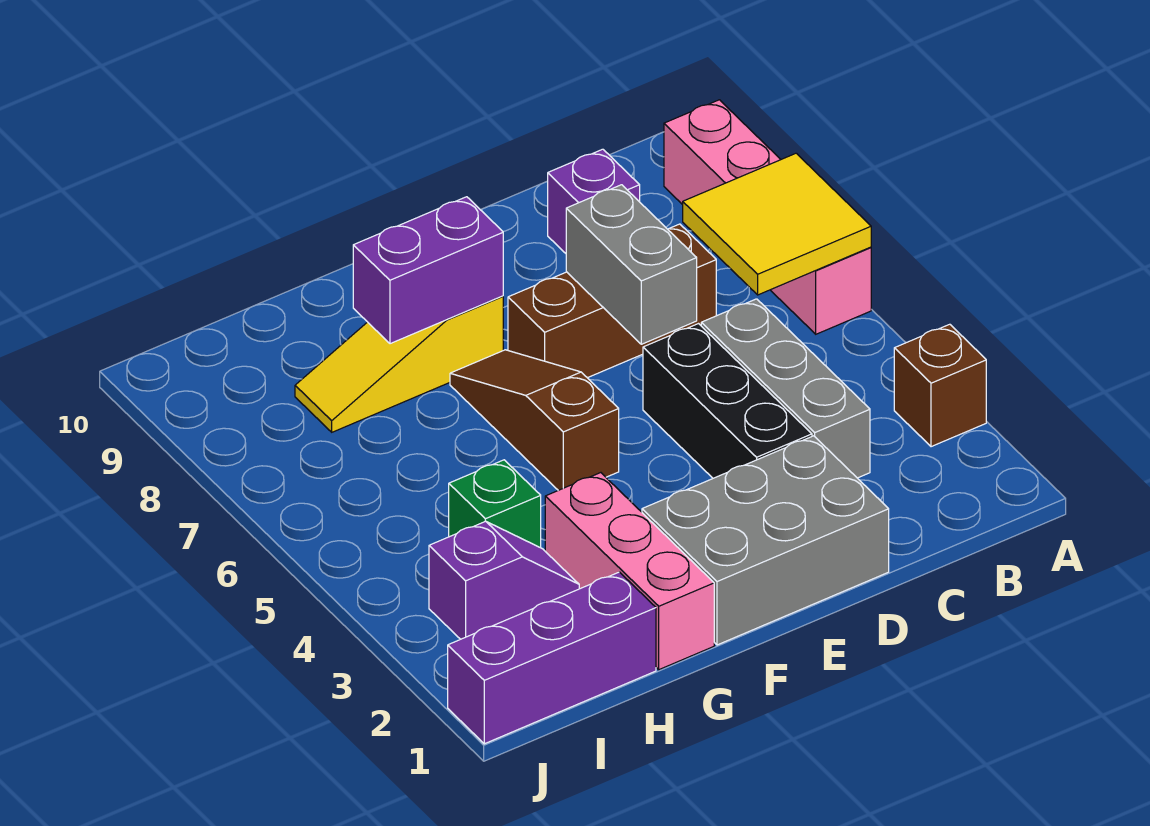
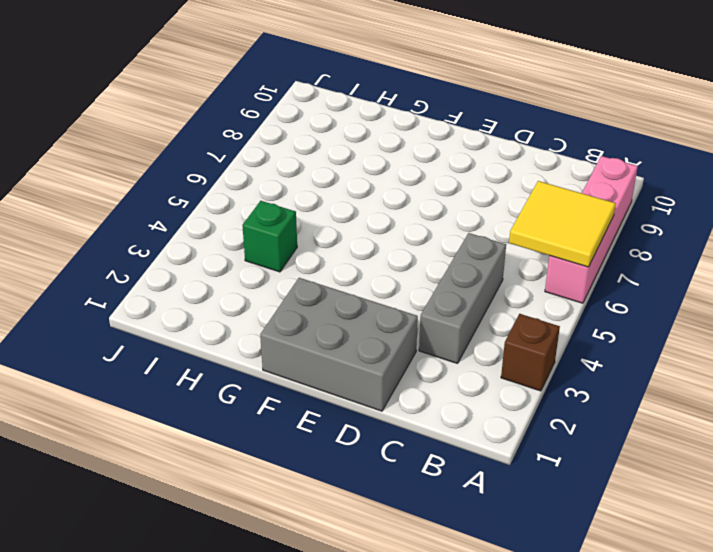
none -> brown brick C7:E7 level 1
none -> purple brick C9 level 1
none -> black brick D3:D5 level 1

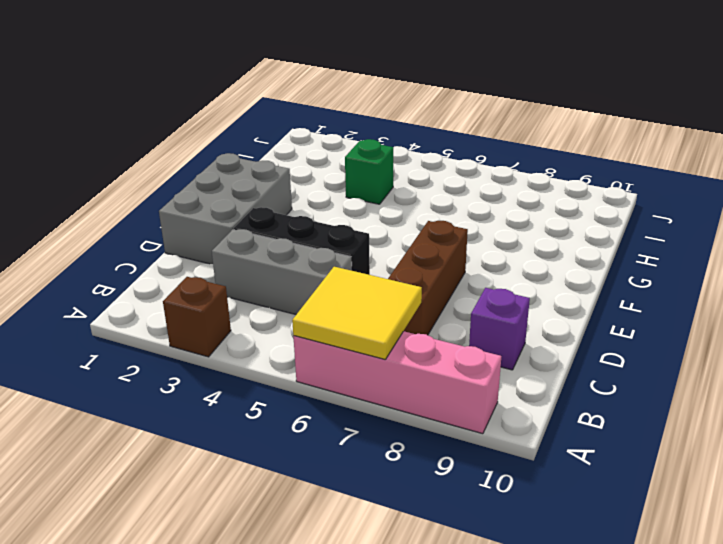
none -> brown slope F5:F7 level 1 top 5
none -> yellow slope F8:H8 level 1 top F
none -> pink brick G1:G3 level 1

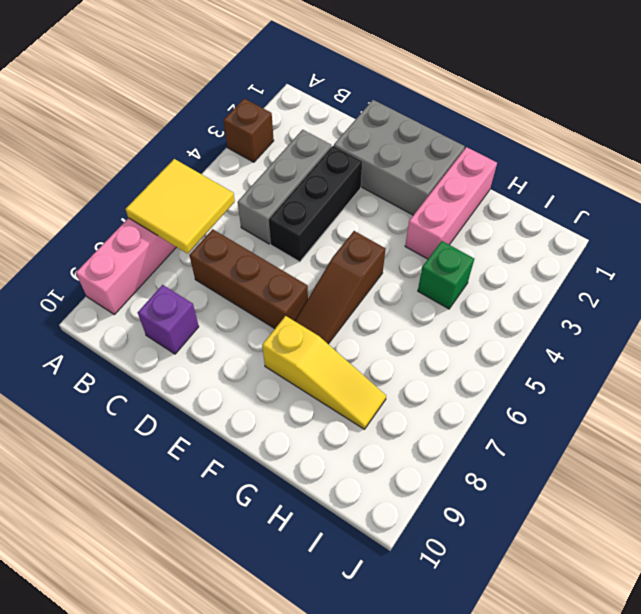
none -> purple brick H1:J1 level 1
none -> purple slope H3:I3 level 1 top I
none -> grey brick D6:D7 level 2

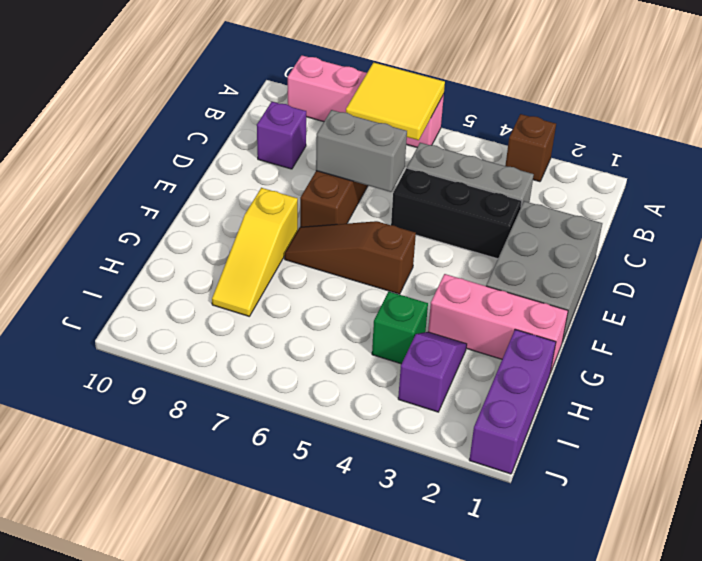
none -> purple brick F8:G8 level 2

